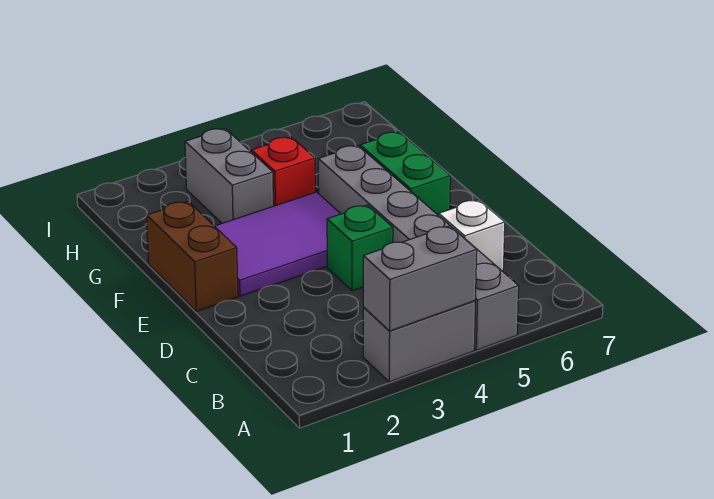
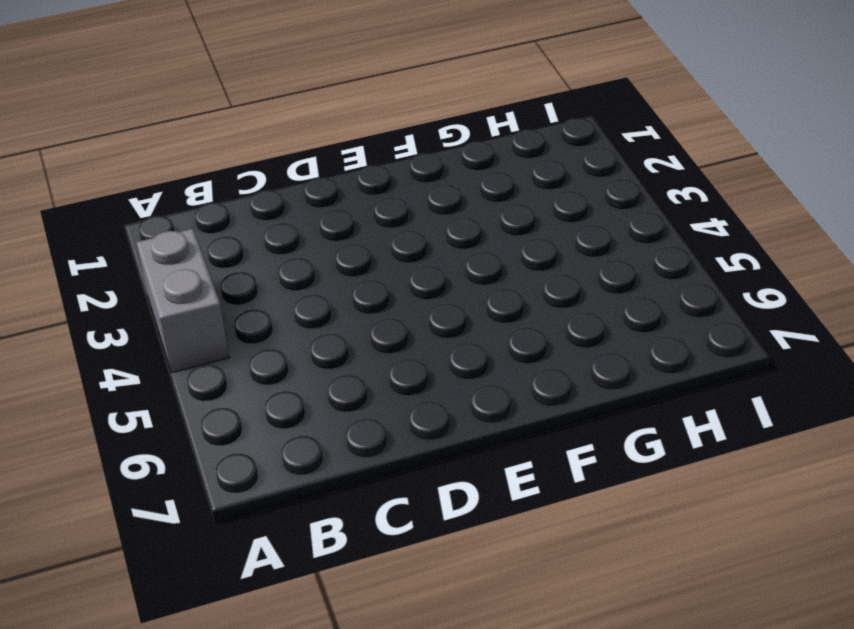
none -> grey brick A5:F5 level 1
none -> white brick C6 level 1

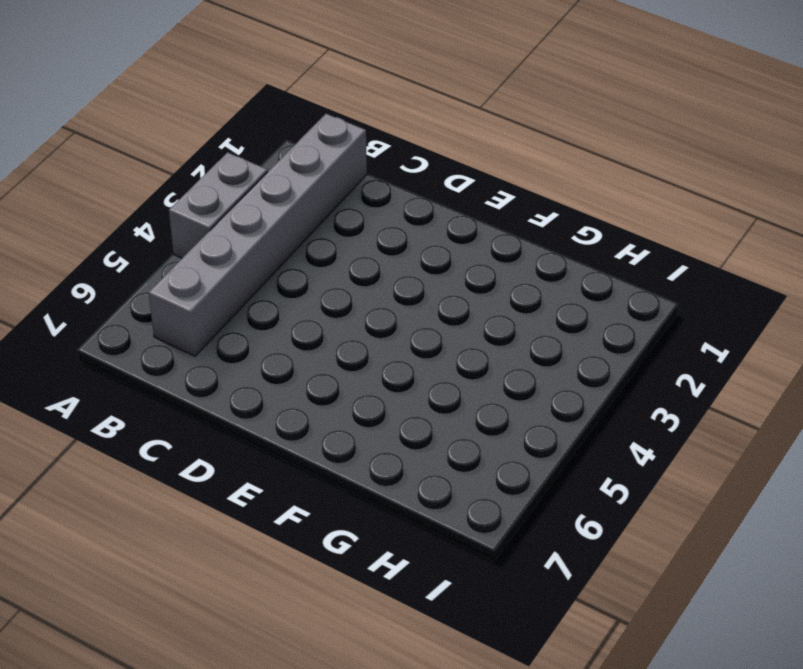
grey brick B1:B6 level 1 -> grey brick A5:F5 level 1
none -> white brick C6 level 1
none -> green brick D4 level 1

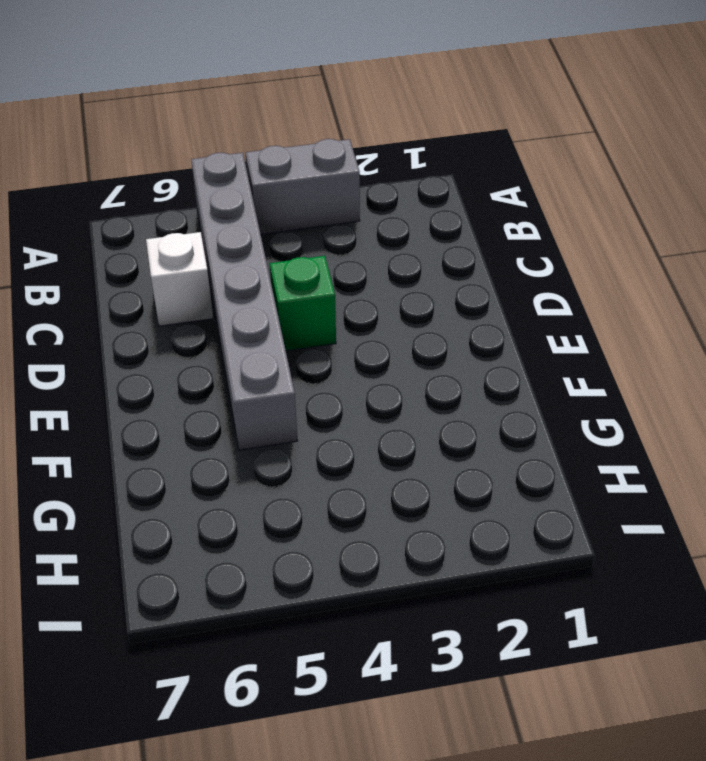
none -> brown brick E1:F1 level 1
none -> purple tile E2:F4 level 1

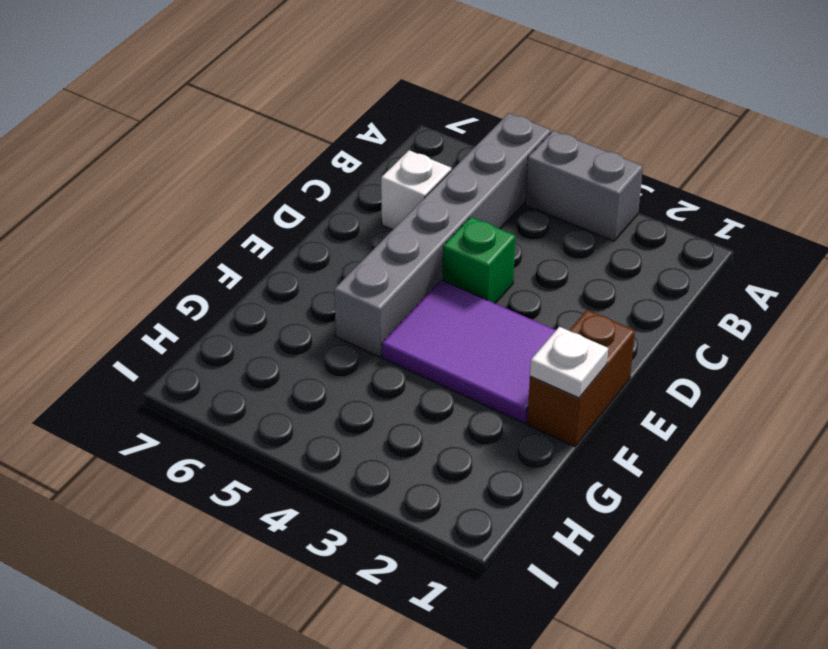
white plate F1 level 2 -> none
none -> green brick E6:F6 level 1
none -> grey brick G3:H3 level 1

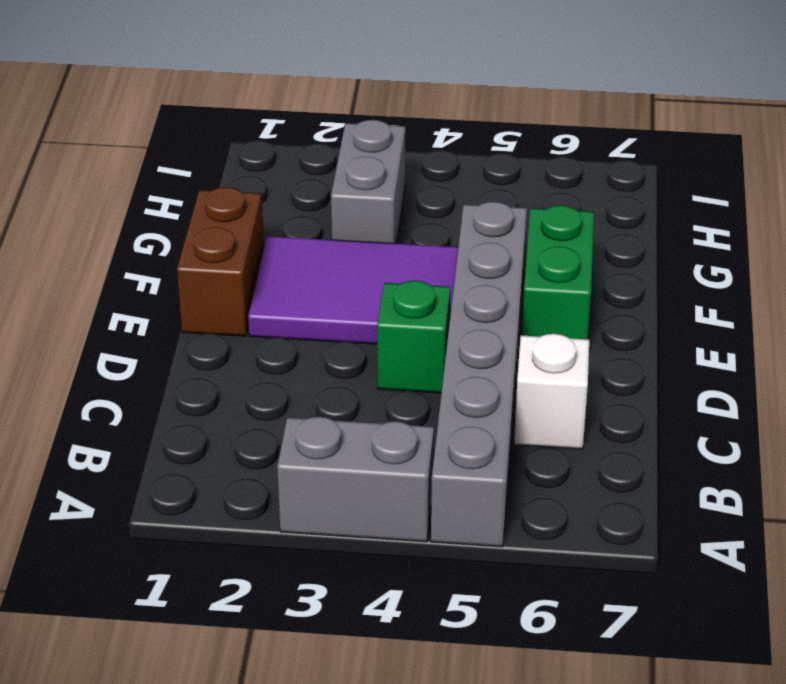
none -> red brick G4 level 1
none -> grey brick A3:A4 level 2

